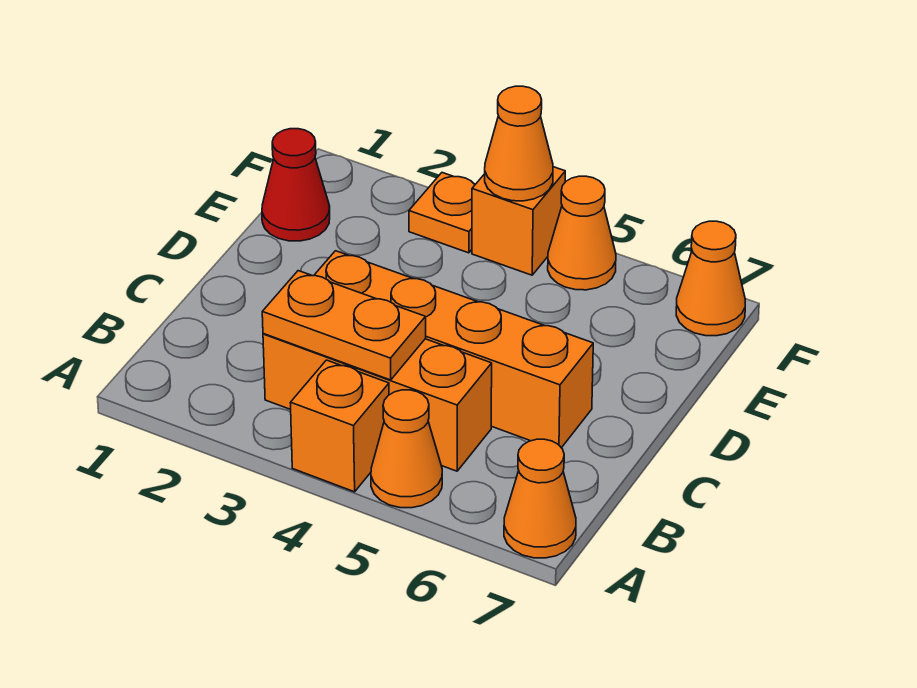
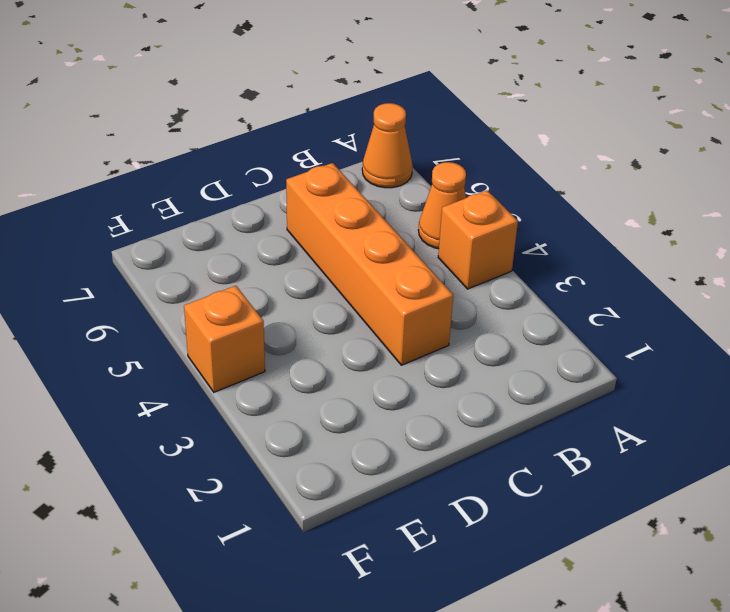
none -> orange brick B3:B5 level 1
none -> red cone E1 level 1
none -> orange plate F3 level 1

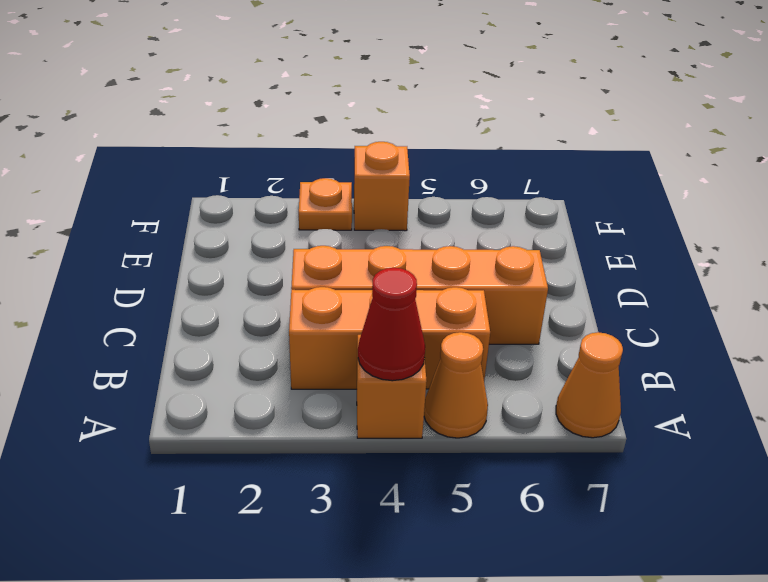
red cone A4 level 2 -> red cone E1 level 1
none -> orange cone F5 level 1
none -> orange cone F7 level 1
none -> orange plate B3:B4 level 2

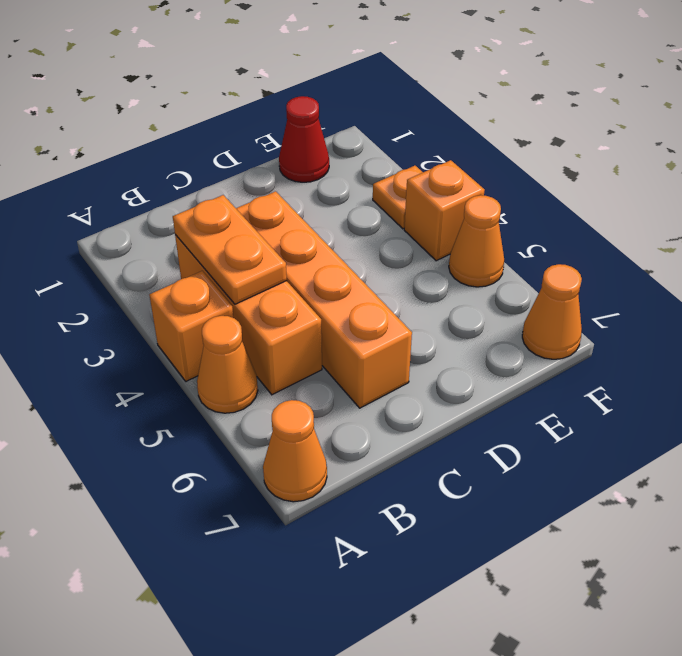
none -> orange cone F4 level 2

